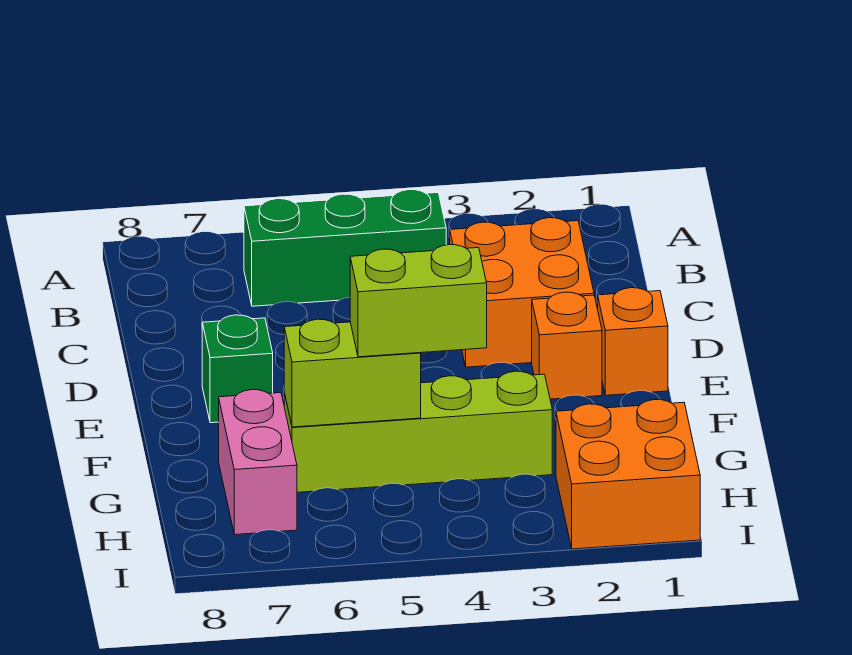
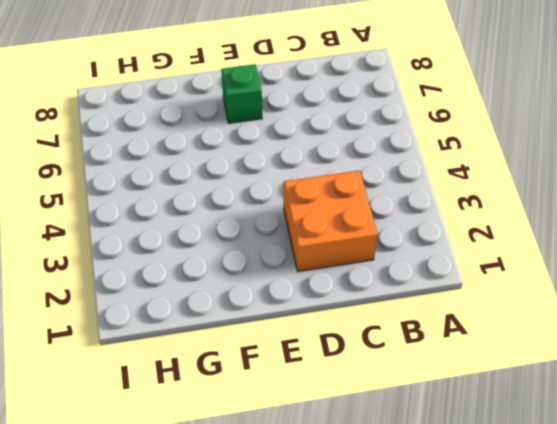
none -> green brick B4:B6 level 1
none -> orange brick E1 level 1

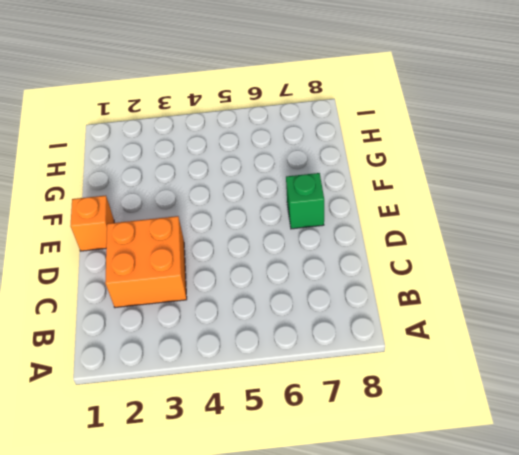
none -> green brick B4:B6 level 1
none -> orange brick E2 level 1

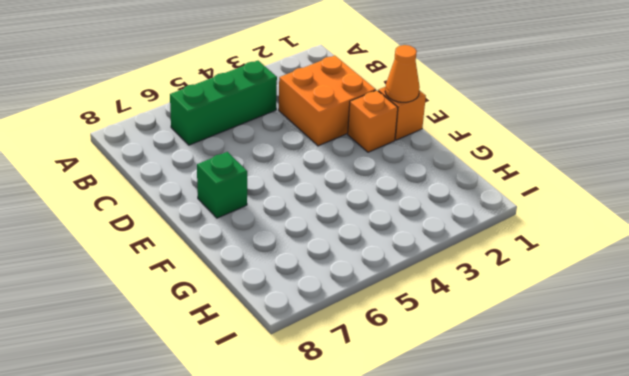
orange cone E1 level 2 -> none
none -> lime brick G3:G6 level 1
none -> pink brick G7:H7 level 1

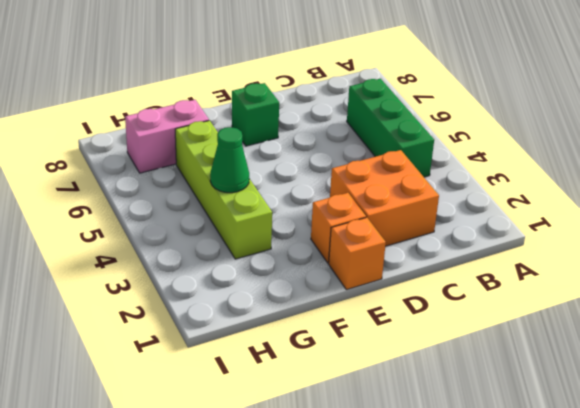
green cone G4 level 2 -> none
none -> orange brick H1:I2 level 1
none -> lime brick G5:G6 level 2

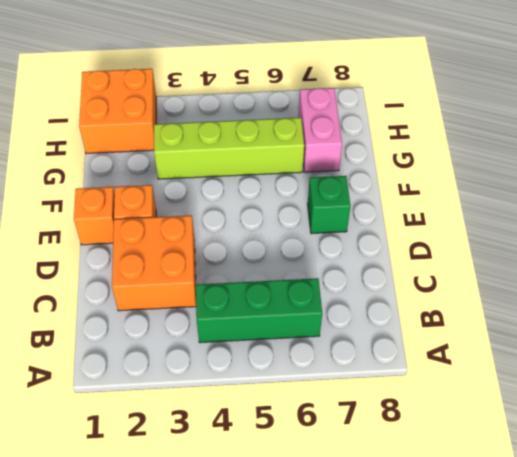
none -> lime brick G5:G6 level 2
none -> lime brick G4:G5 level 3

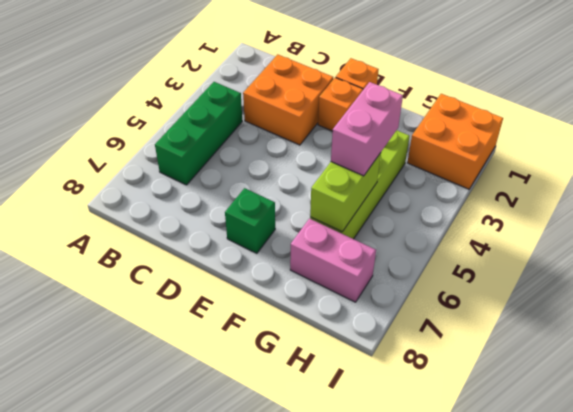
pink brick G4:G5 level 3 -> lime brick G4:G5 level 3

